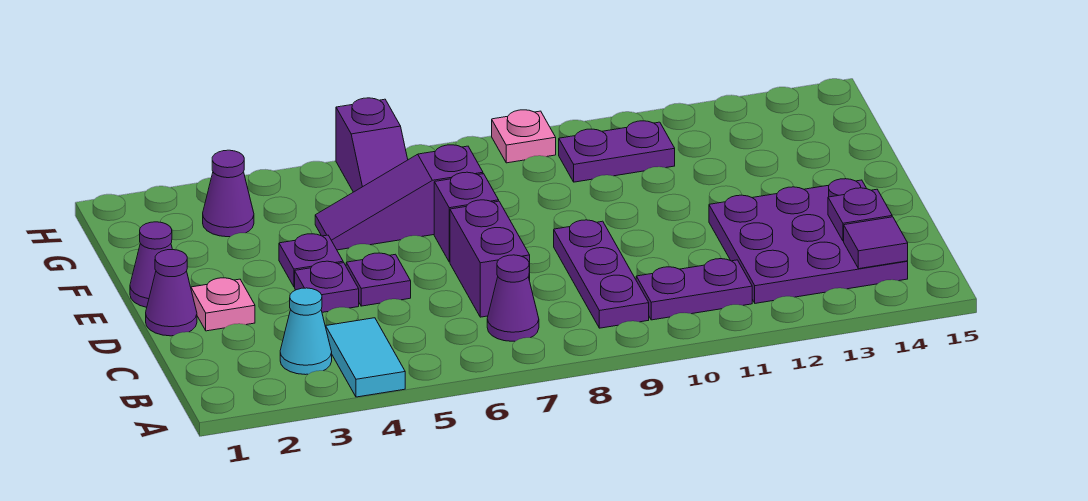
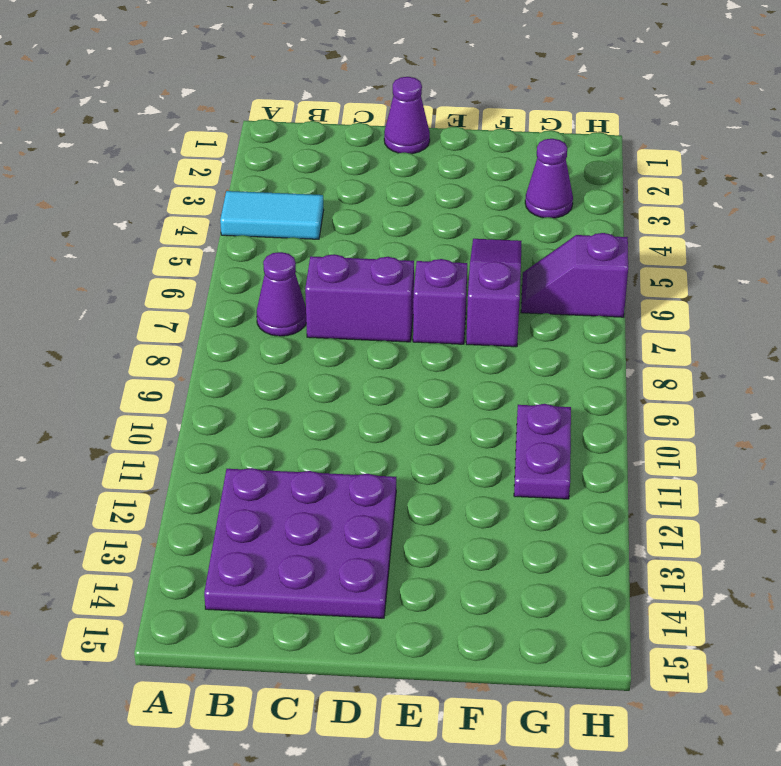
none -> cyan cone B3 level 1
none -> purple plate B9:D9 level 1
none -> purple plate B10:B11 level 1

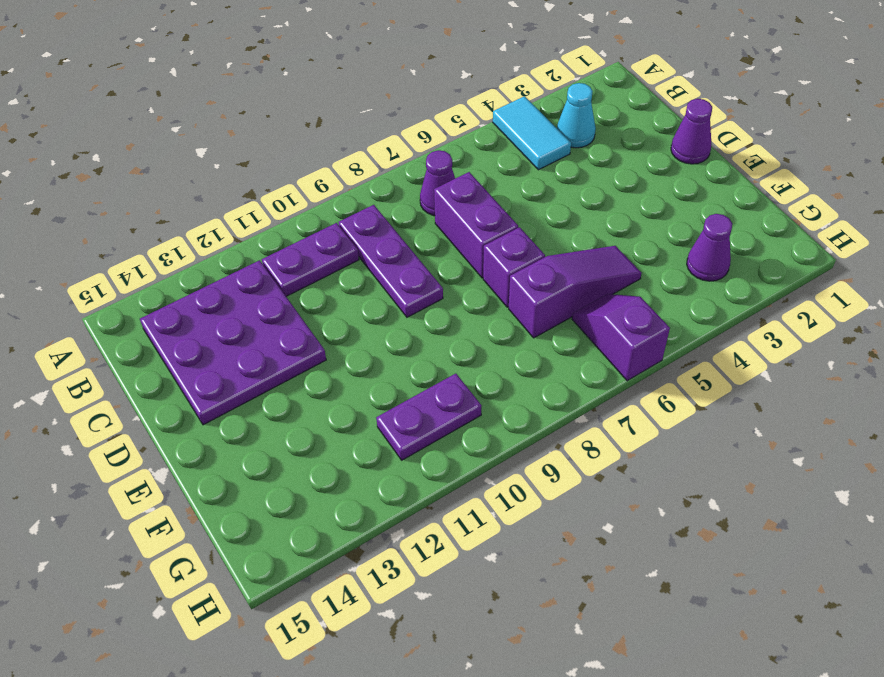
none -> pink plate D2 level 1
none -> purple plate D4 level 1
none -> purple plate D5 level 1

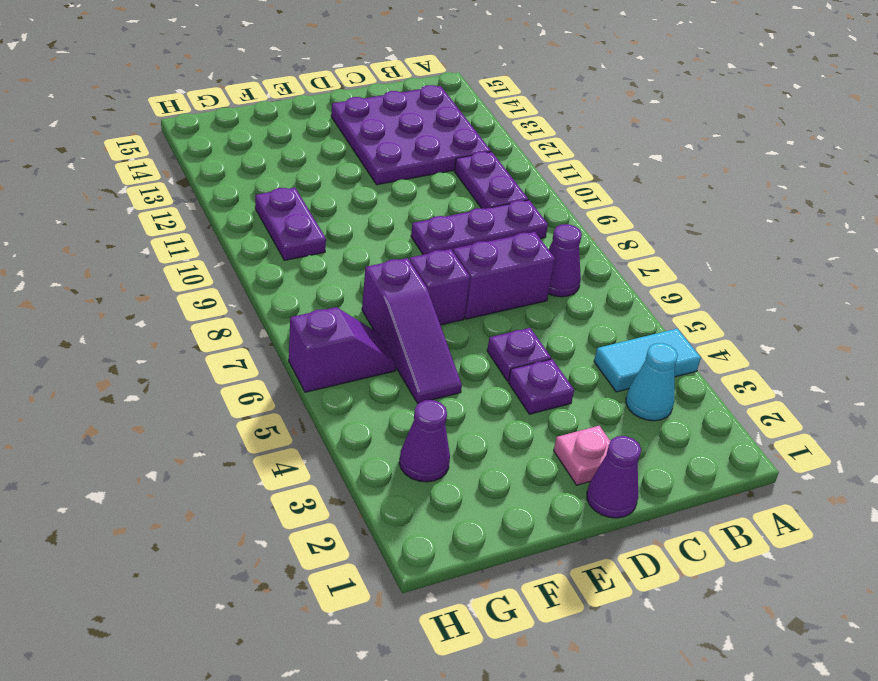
none -> purple cone E1 level 1
none -> purple plate E4 level 1
none -> pink plate H9 level 1

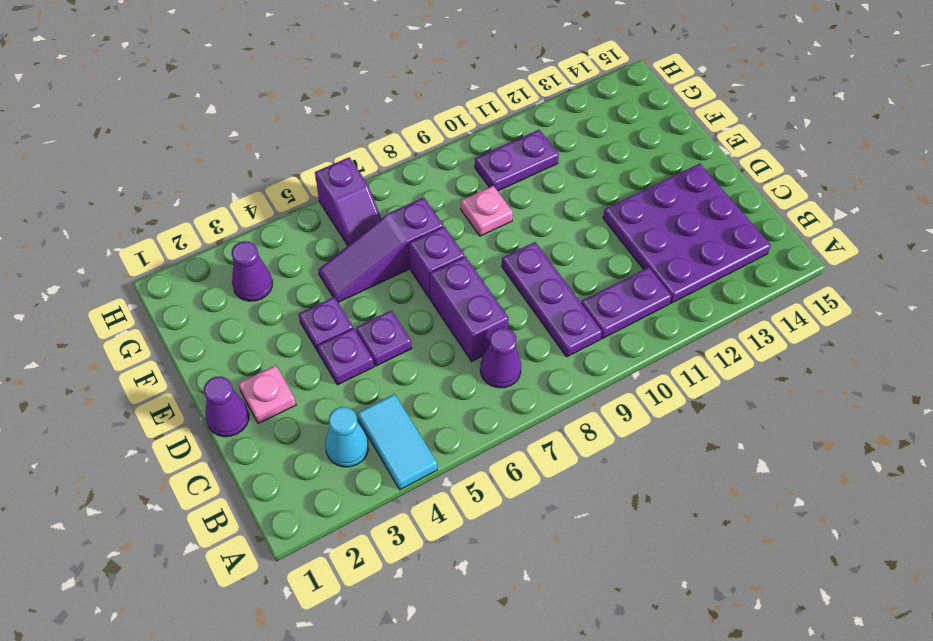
pink plate F9 level 1 -> pink plate H9 level 1
none -> purple cone E1 level 1
none -> purple tile B14 level 2
none -> purple plate C14 level 2

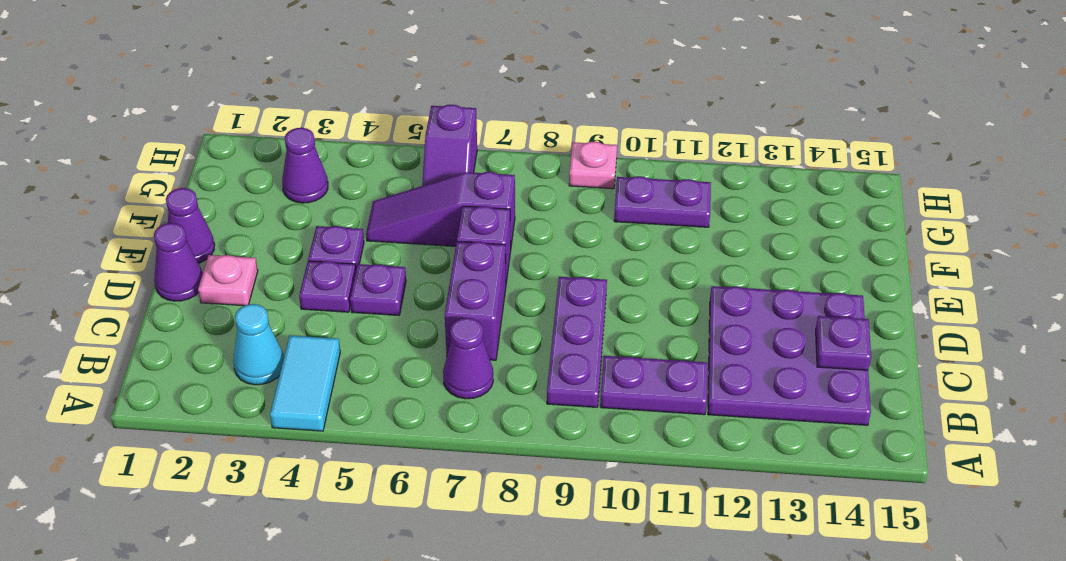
none -> purple tile B14 level 2

